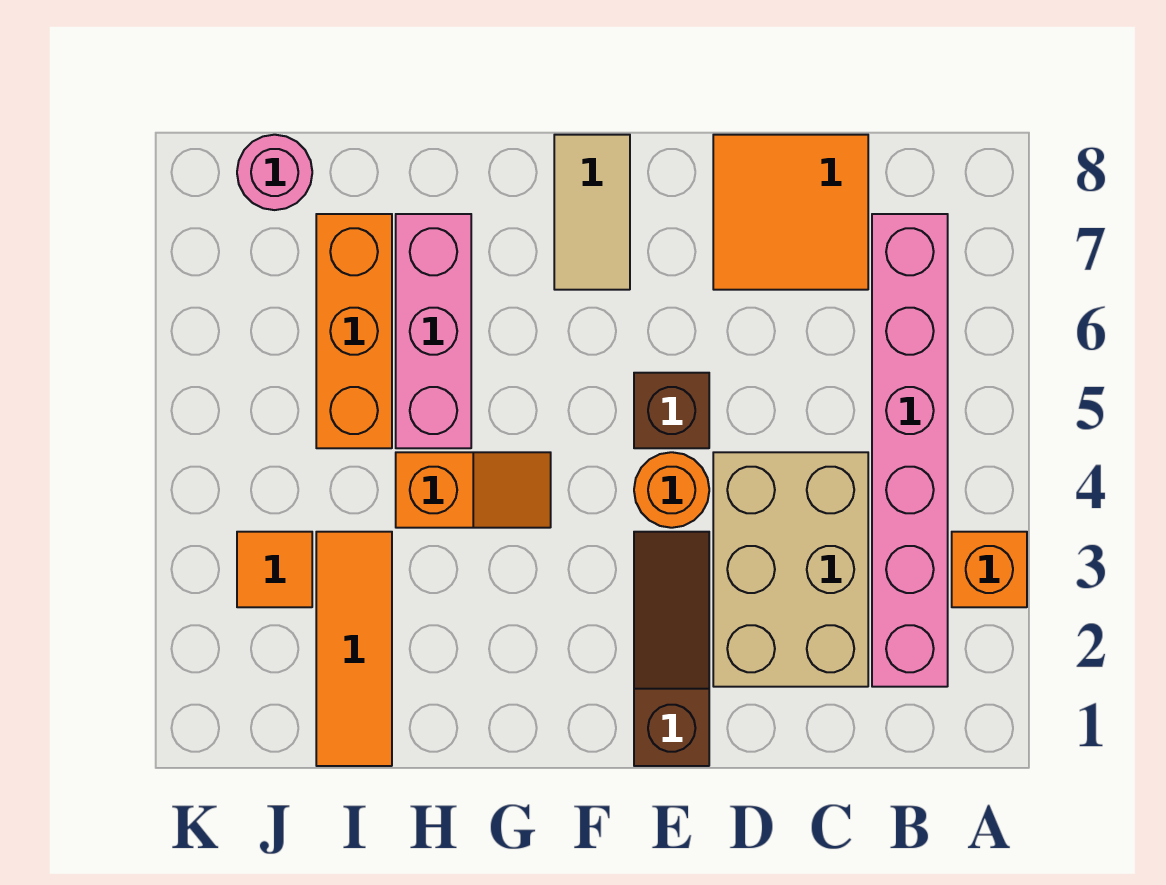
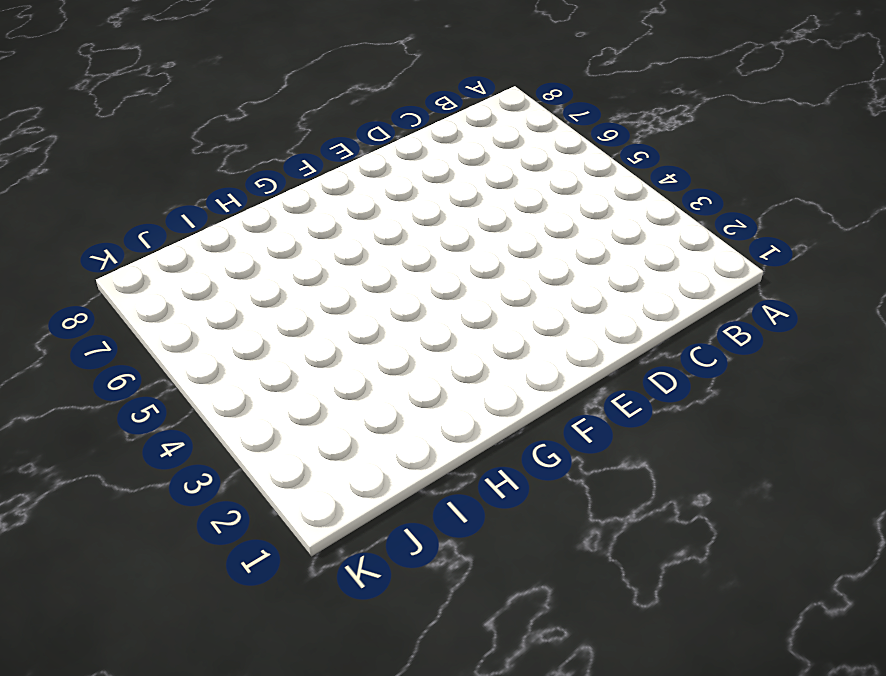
none -> orange brick A3 level 1
none -> pink brick B2:B7 level 1
none -> tan brick C2:D4 level 1

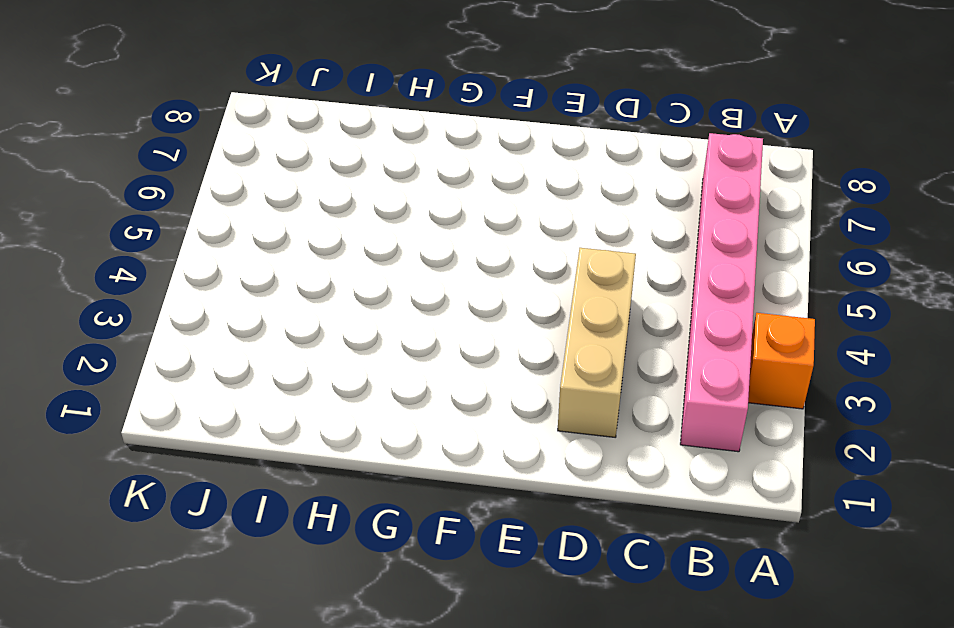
tan brick D2:D4 level 1 -> tan brick C2:D4 level 1
none -> orange tile C7:D8 level 1
none -> brown slope E1:E3 level 1 top 1
none -> orange round brick E4 level 1

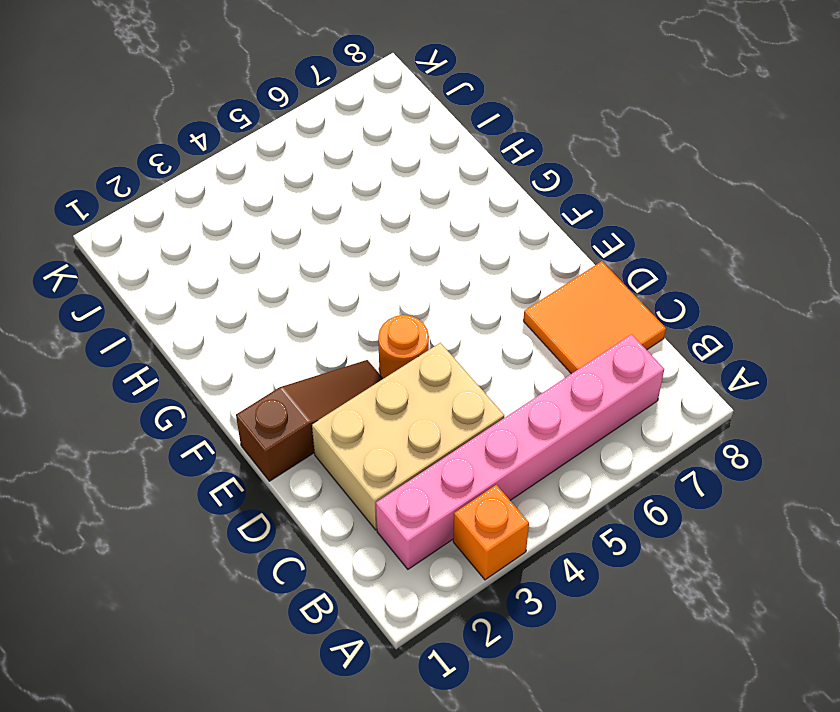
none -> brown brick E5 level 1
none -> tan tile F7:F8 level 1
none -> orange slope G4:H4 level 1 top H

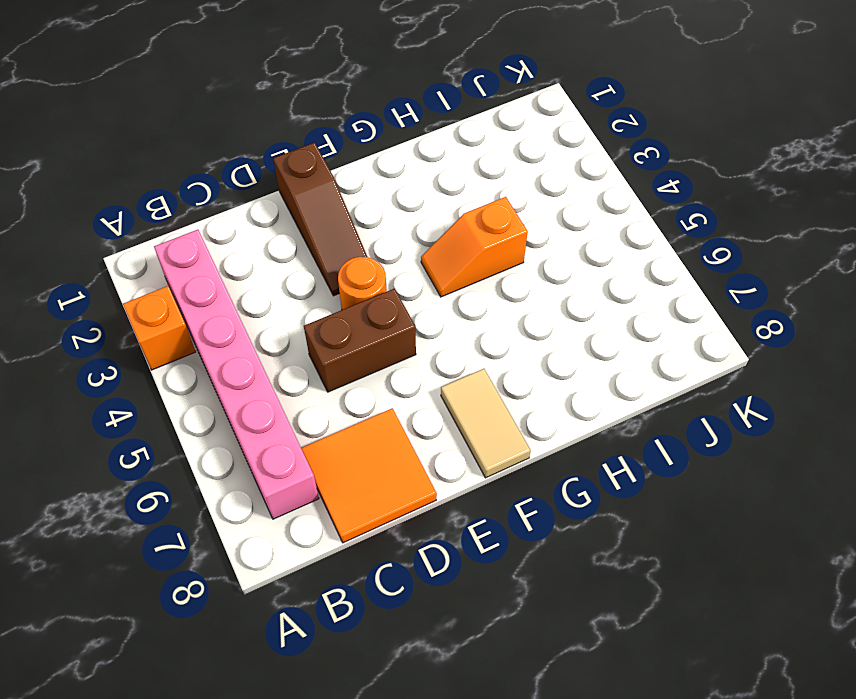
brown brick D5:E5 level 1 -> brown brick E5 level 1
none -> tan brick C2:D4 level 1
none -> pink brick H5:H7 level 1
none -> orange tile I1:I3 level 1

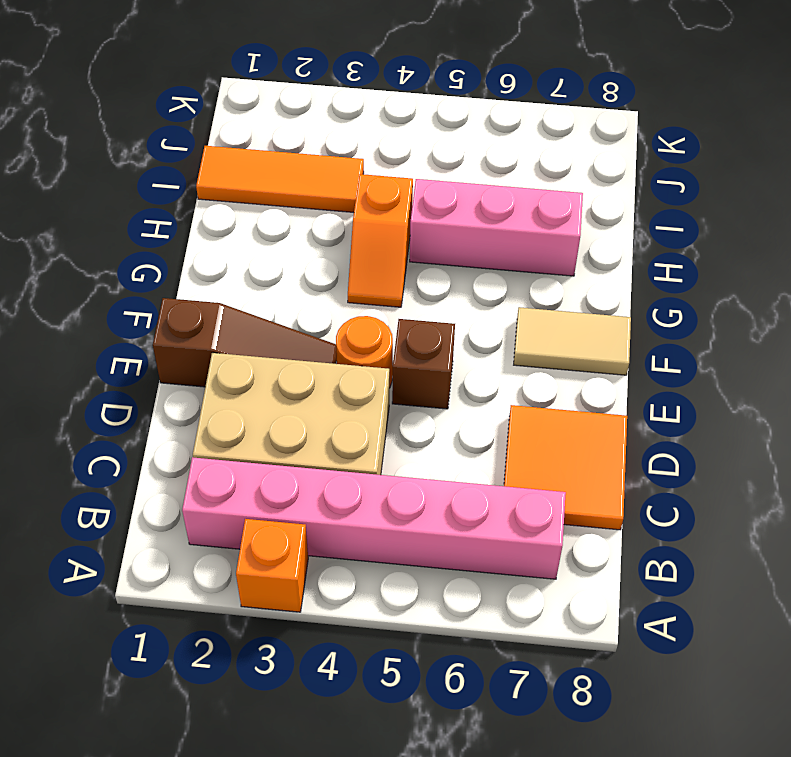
none -> orange brick I5:I7 level 1
none -> orange tile J3 level 1
none -> pink round brick J8 level 1

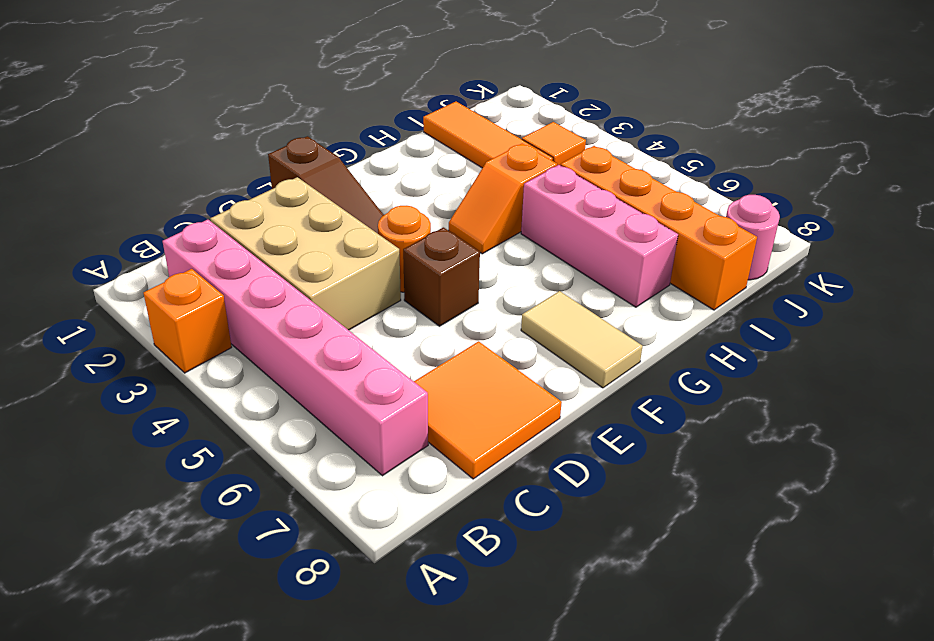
orange brick I5:I8 level 1 -> orange brick I5:I7 level 1

